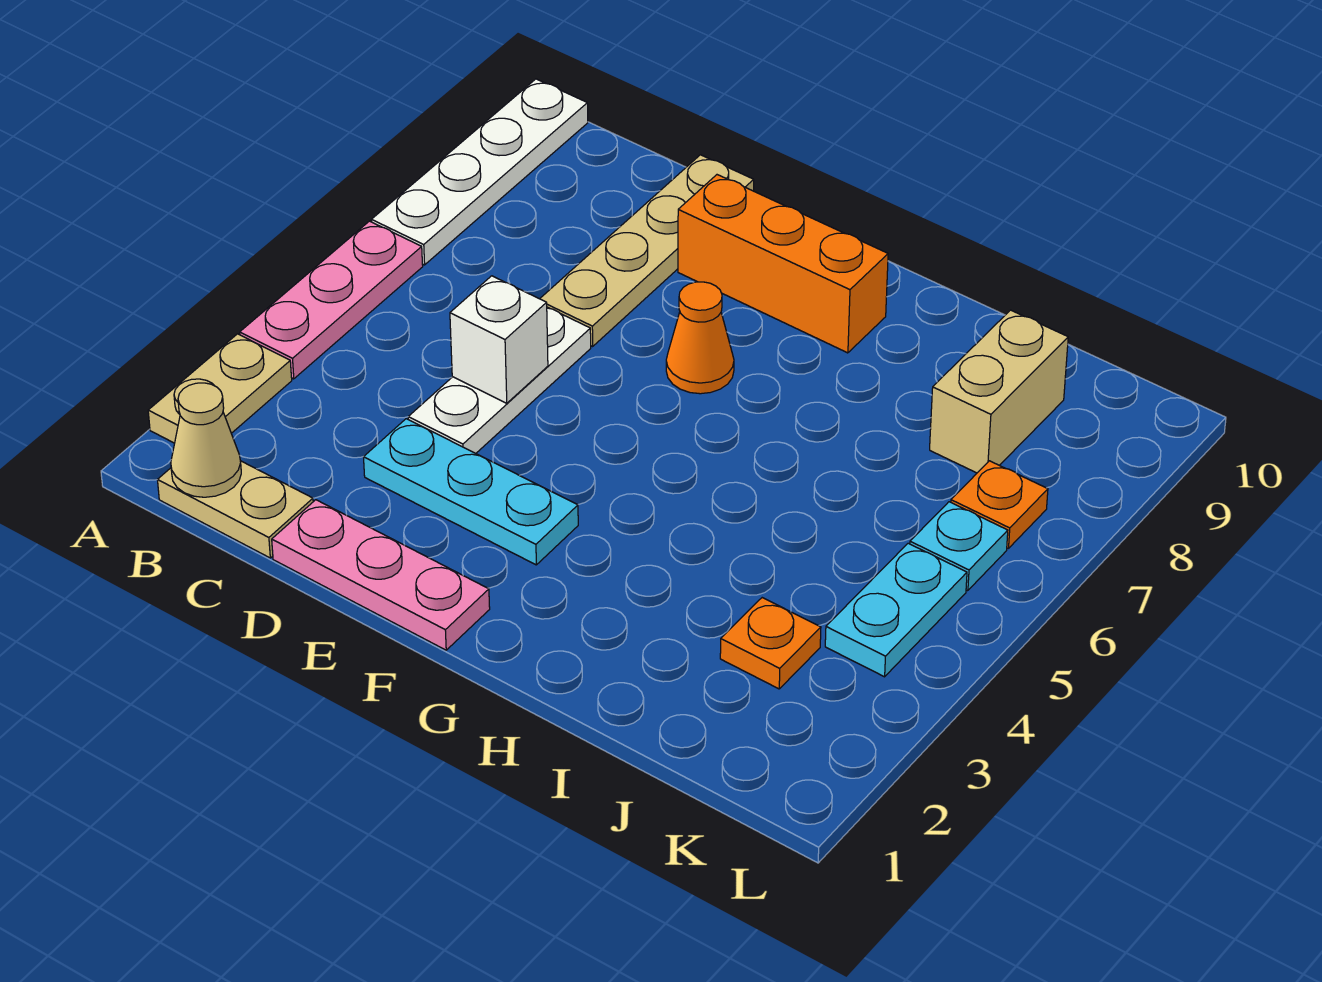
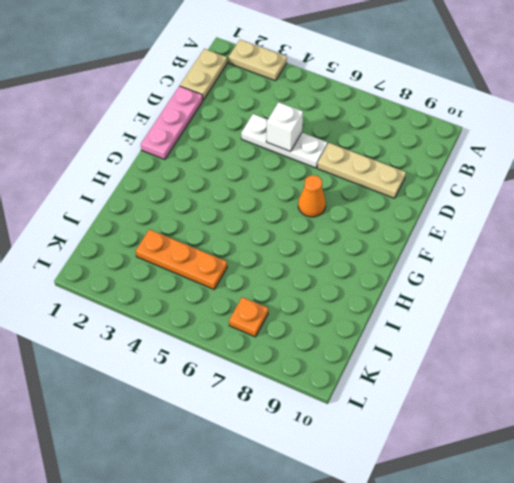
tan plate D7:D9 level 1 -> tan plate D7:D10 level 1
orange plate J3:J5 level 1 -> orange plate J3 level 1
none -> pink plate A4:A6 level 1
none -> white plate A7:A10 level 1
none -> cyan plate D3:F3 level 1

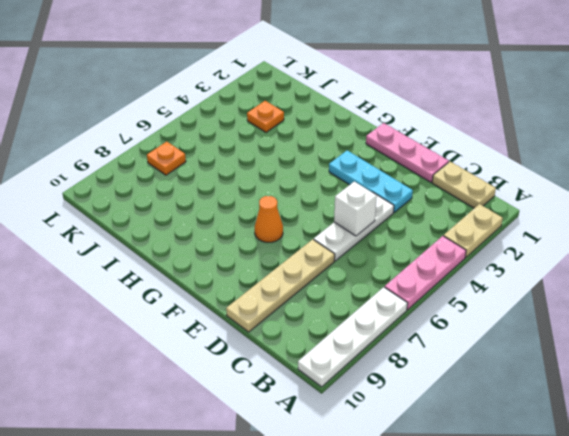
none -> orange brick E9:G9 level 1
none -> tan brick J8:J9 level 1
none -> cyan plate K4:K5 level 1

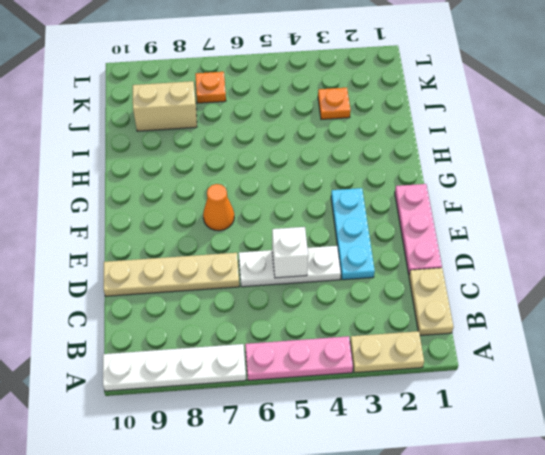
none -> orange brick E9:G9 level 1
none -> cyan plate K4:K5 level 1
none -> cyan plate K6 level 1

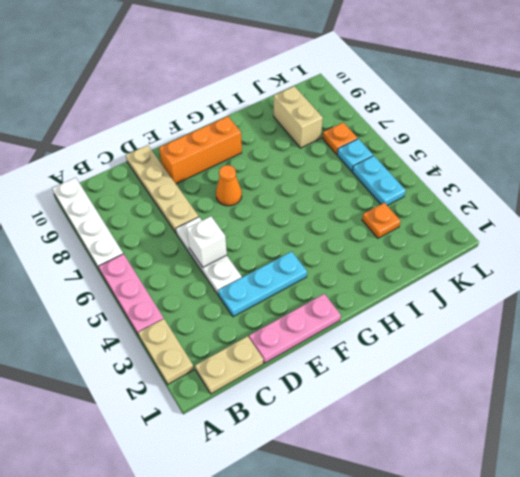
none -> tan cone B1 level 2

